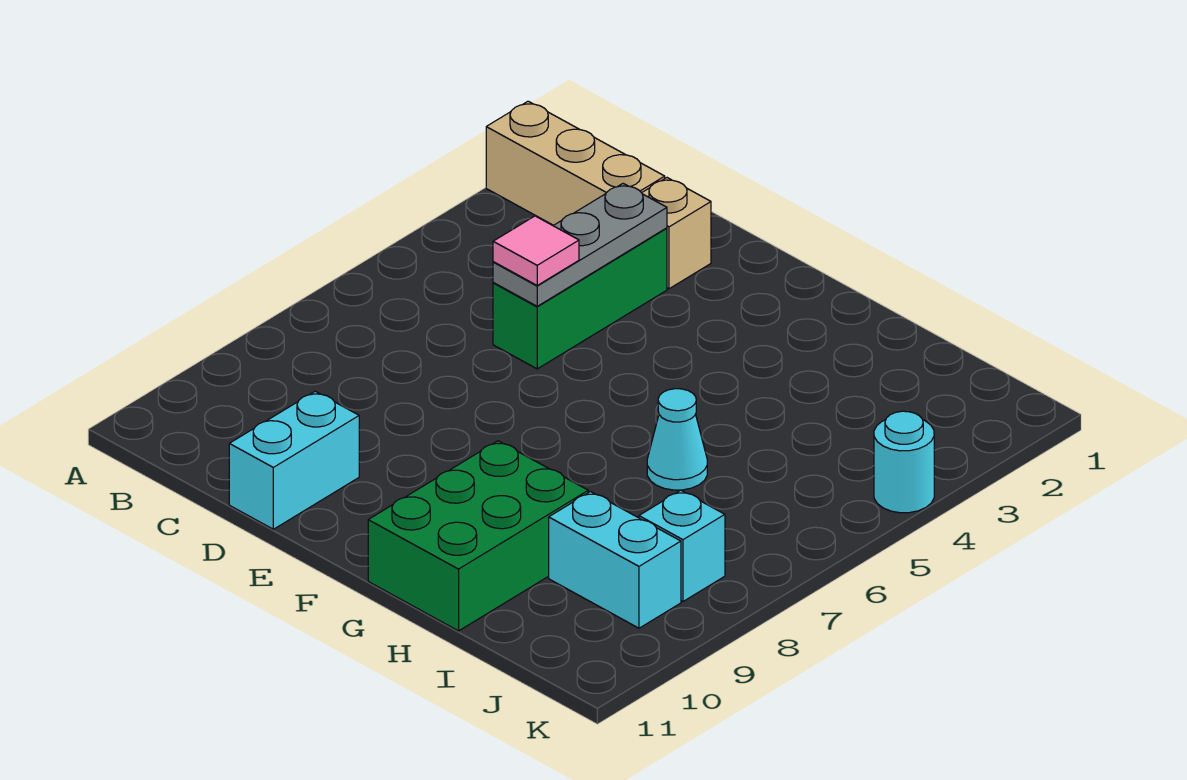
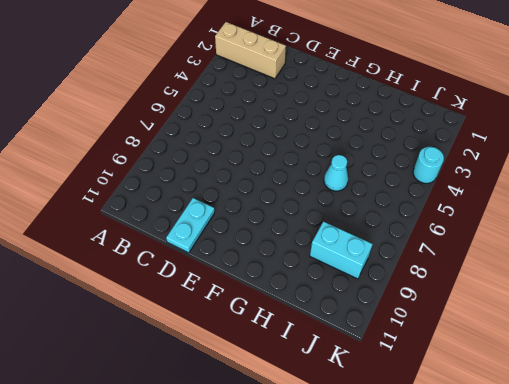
cyan plate D10:D11 level 1 -> cyan brick D10:D11 level 1
none -> tan brick D2 level 1
none -> green brick D3:D5 level 1

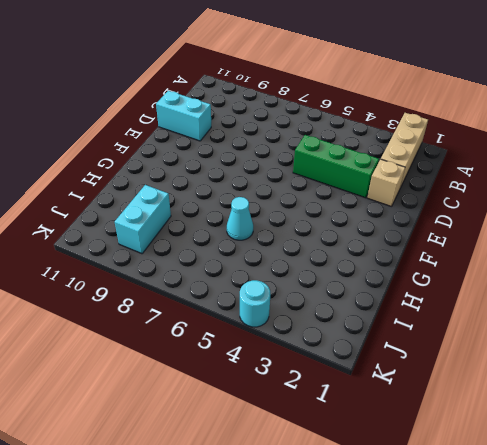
none -> green brick G9:H11 level 1
none -> cyan brick J8 level 1

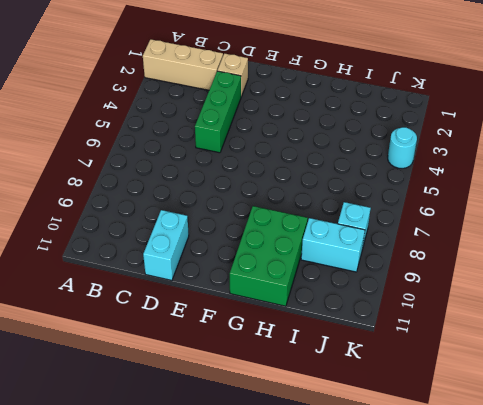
none -> cyan cone H6 level 1
none -> grey plate D3:D5 level 2

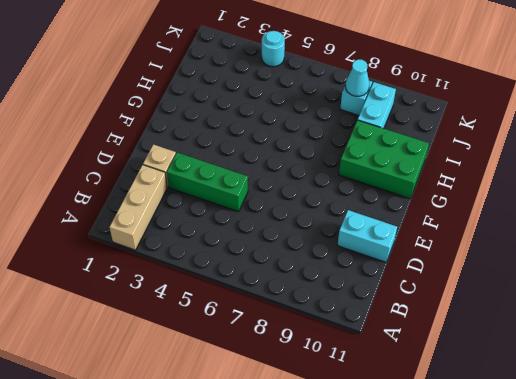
cyan cone J8 level 2 -> cyan cone H6 level 1
none -> grey plate D3:D5 level 2
none -> pink tile D5 level 3

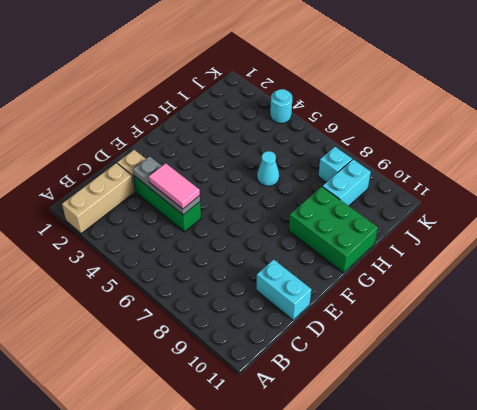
pink tile D4:D5 level 3 -> pink tile D5 level 3

